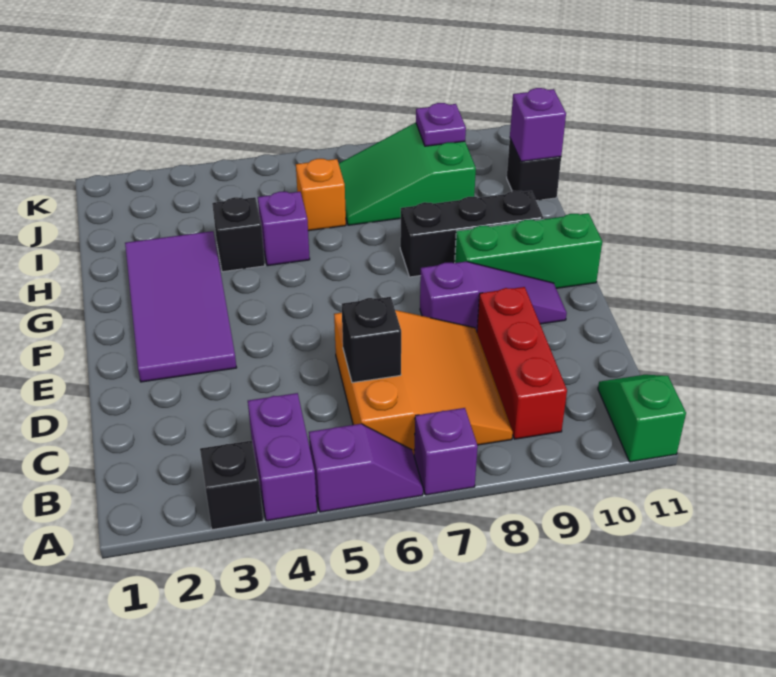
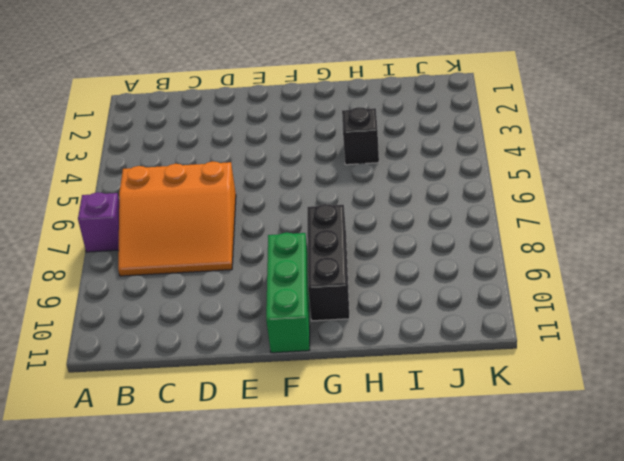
none -> black brick A3 level 1
none -> purple brick A4:B4 level 1
none -> purple slope A5:A6 level 1 top 5

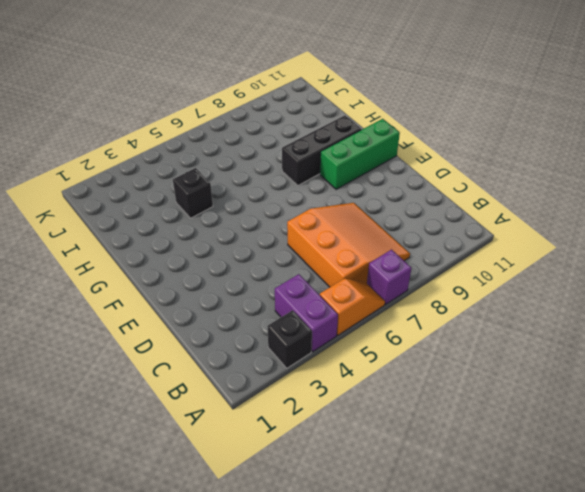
orange slope A5:A6 level 1 top 5 -> purple slope A5:A6 level 1 top 5
none -> green slope A11:B11 level 1 top A
none -> red brick B9:D9 level 1
none -> purple tile E2:H3 level 1

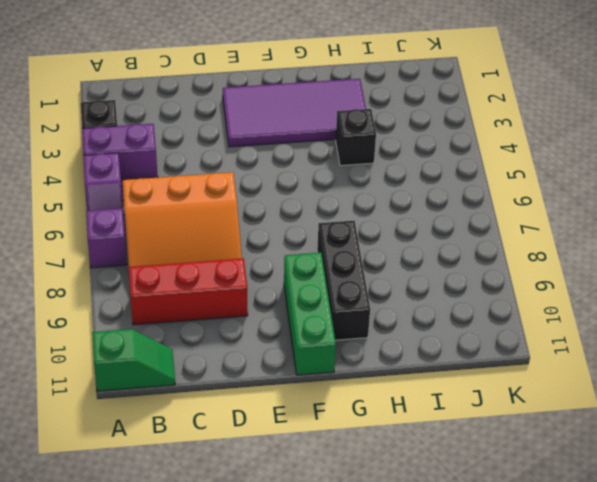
none -> purple slope E8:E10 level 1 top 8
none -> purple brick H5 level 1
none -> orange brick I6 level 1

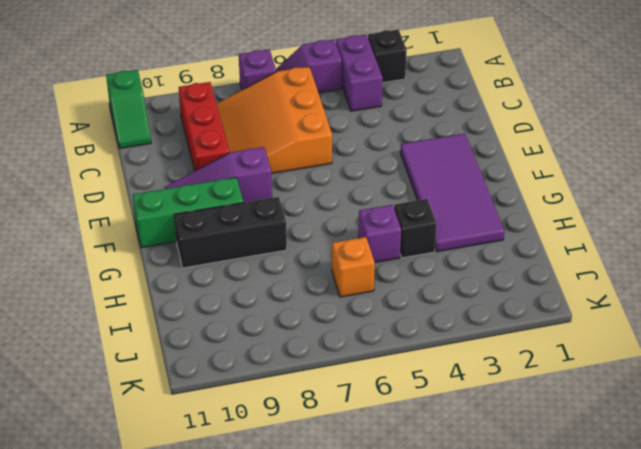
none -> green slope I7:J9 level 1 top 9
none -> black brick I11 level 1
none -> black brick C6 level 2

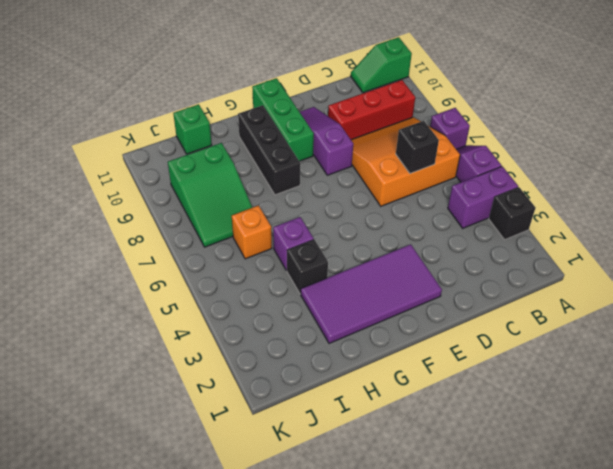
green brick I11 level 1 -> black brick I11 level 1
none -> purple brick I11 level 2
none -> purple plate J9 level 2

